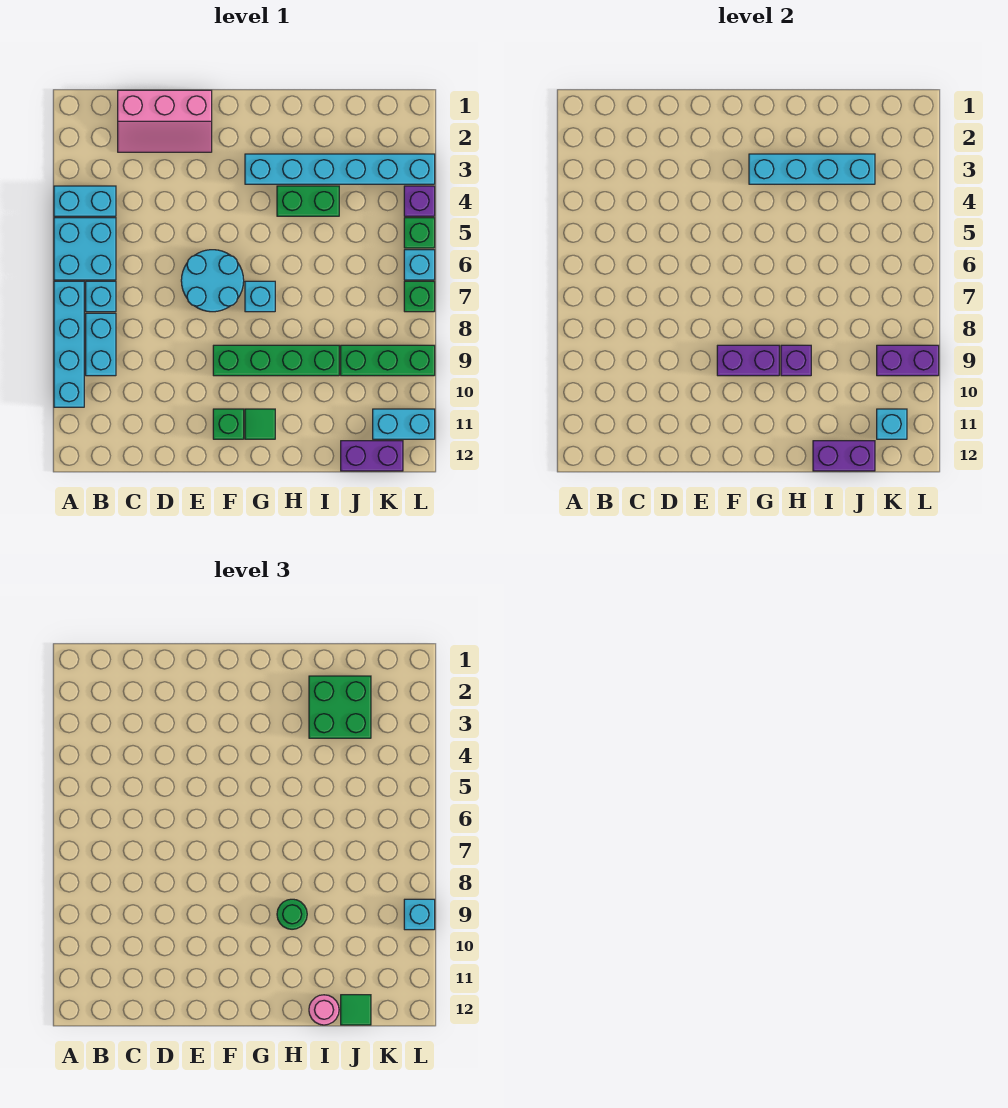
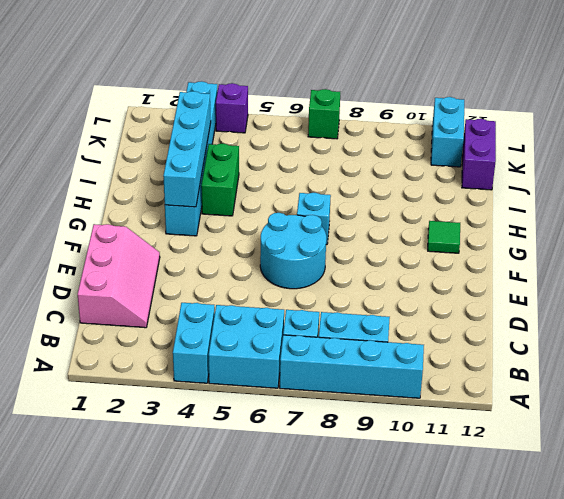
none -> green brick F9:I9 level 1
none -> green brick F11 level 1
none -> green brick J9:L9 level 1
none -> green brick L5 level 1

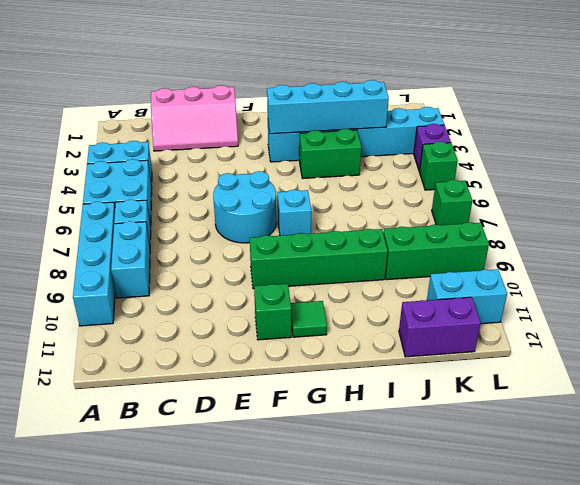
none -> cyan brick L6 level 1
none -> purple brick F9:G9 level 2
none -> purple brick H9 level 2
none -> purple brick I12:J12 level 2

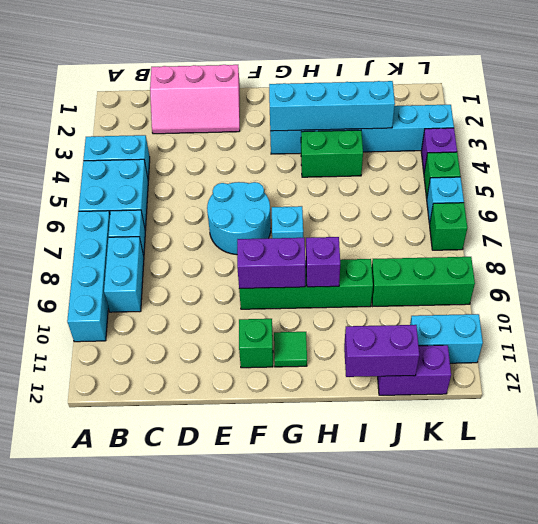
none -> purple brick K9:L9 level 2
none -> cyan brick K11 level 2
none -> green round brick H9 level 3
none -> green brick I2:J3 level 3

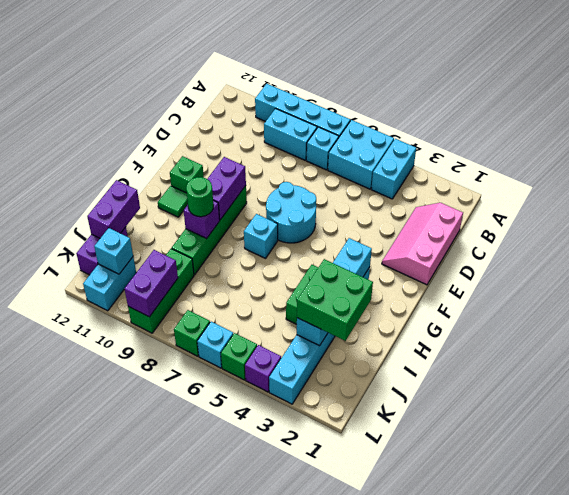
none -> pink round brick I12 level 3
none -> green tile J12 level 3
none -> cyan brick L9 level 3

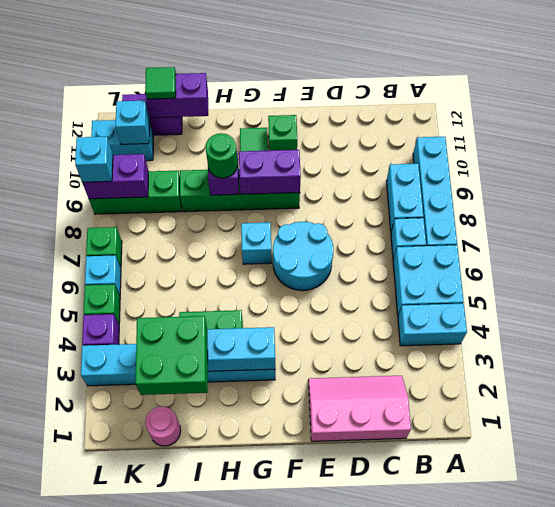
pink round brick J1 level 1 -> pink round brick I12 level 3

